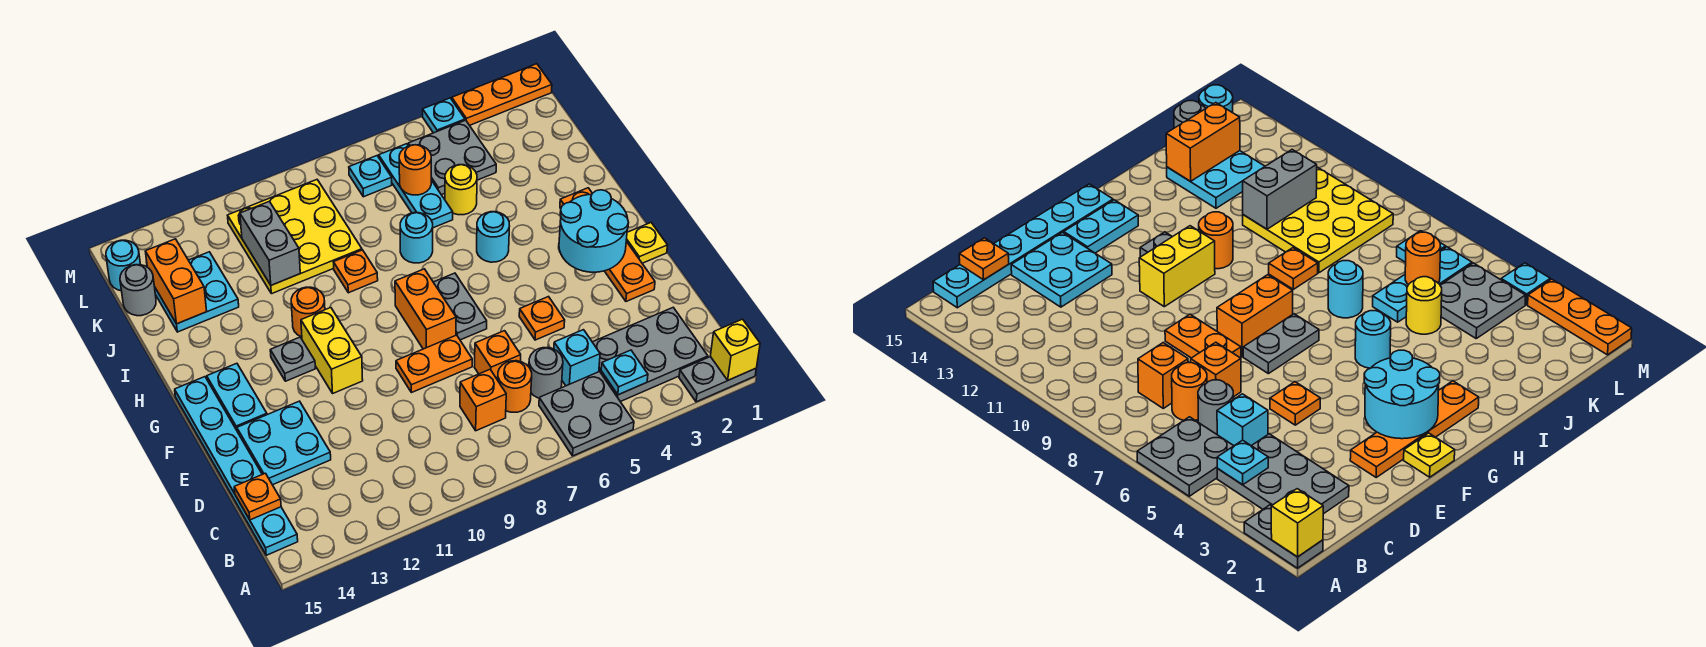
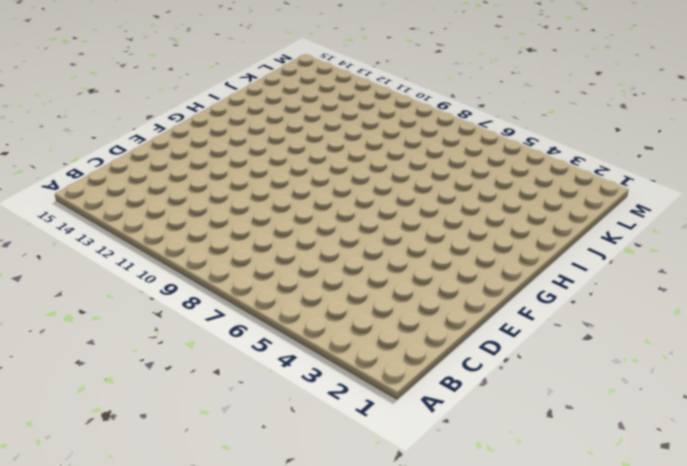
none -> grey plate A1:A2 level 1
none -> grey plate A5:B6 level 1
none -> grey plate B2:C4 level 1
none -> cyan plate B15:G15 level 1

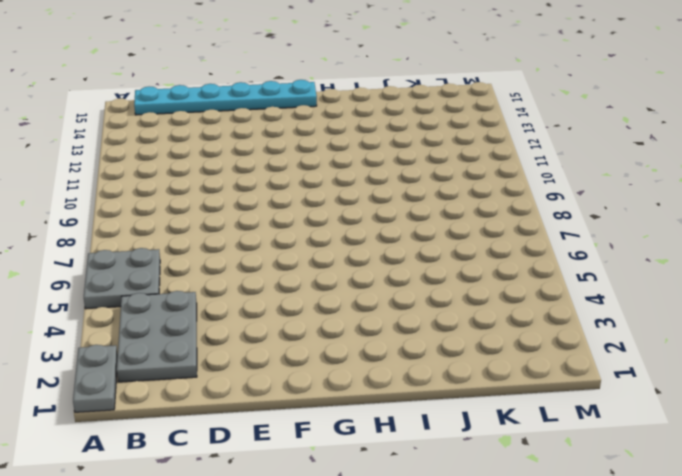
none -> cyan brick C5 level 1
none -> grey round brick C6 level 1
none -> orange round brick C7 level 1
none -> orange brick C8 level 1

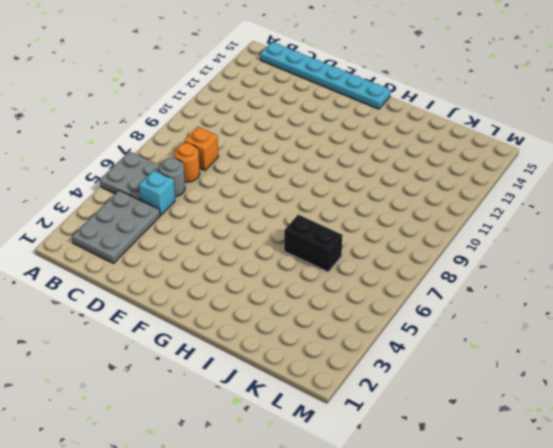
black brick I6:J6 level 1 -> cyan plate J6:L6 level 1
none -> grey plate A1:A2 level 1
none -> orange brick D7 level 1
none -> cyan plate D13:E14 level 1
none -> orange plate E2:H2 level 1

